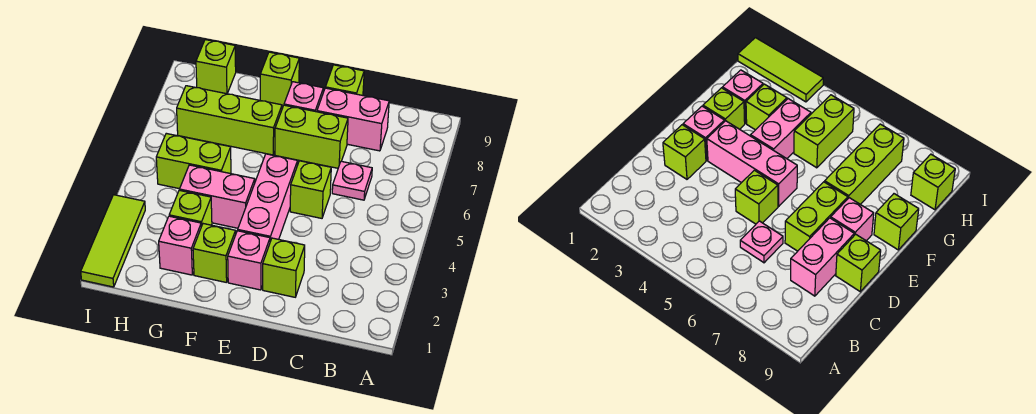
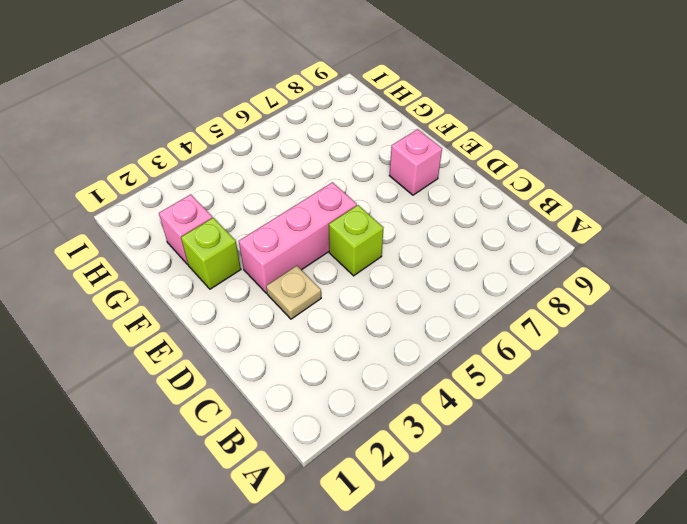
tan plate D3 level 1 -> none
none -> pink plate C6 level 1
none -> pink brick C8:D8 level 1
none -> lime brick D2 level 1

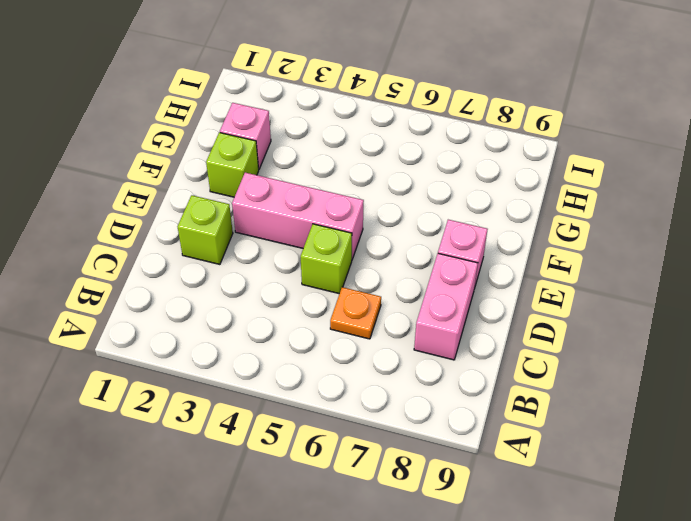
orange plate C6 level 1 -> pink plate C6 level 1
none -> lime brick D7:E7 level 1
none -> lime brick D9 level 1
none -> pink brick E2 level 1

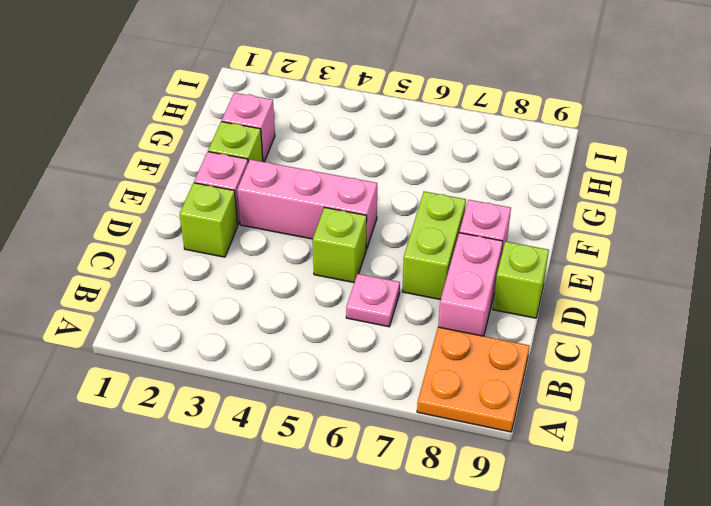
orange plate A8:B9 level 1 -> none
none -> pink brick F4:G4 level 1
none -> lime brick F7:H7 level 1
none -> lime brick F9 level 1

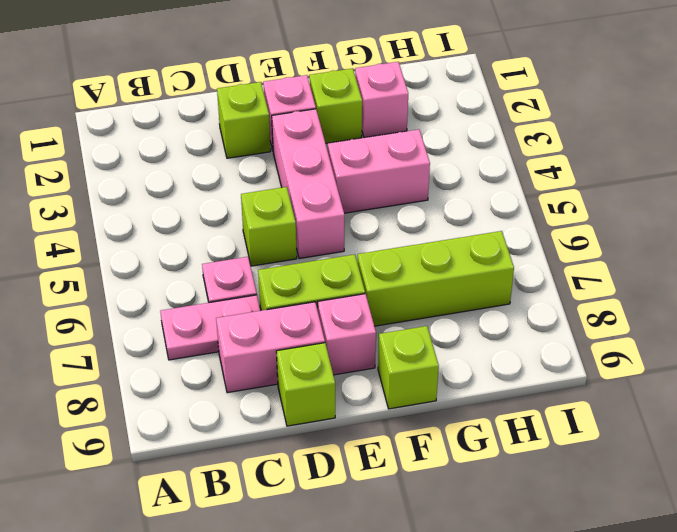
pink plate B7:C7 level 1 -> none
none -> lime brick G3 level 1
none -> lime brick G5:H5 level 1
none -> lime brick H9 level 1

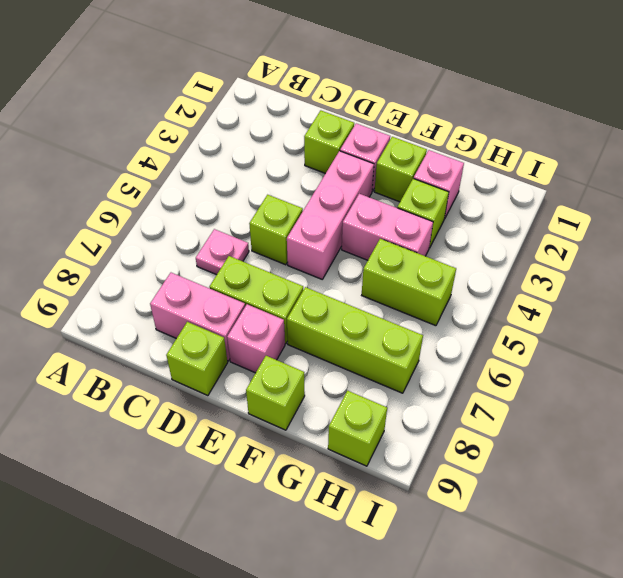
none -> lime tile I1:I3 level 1

